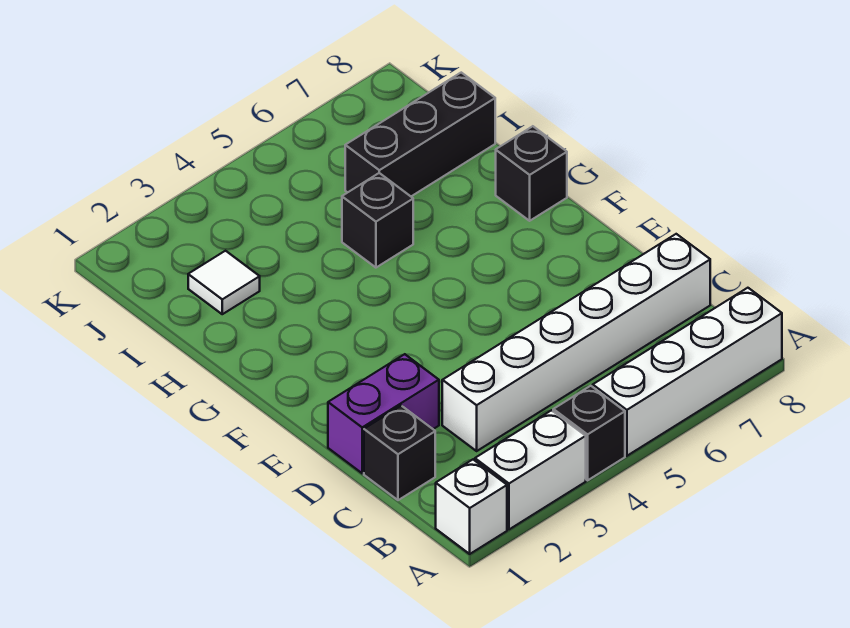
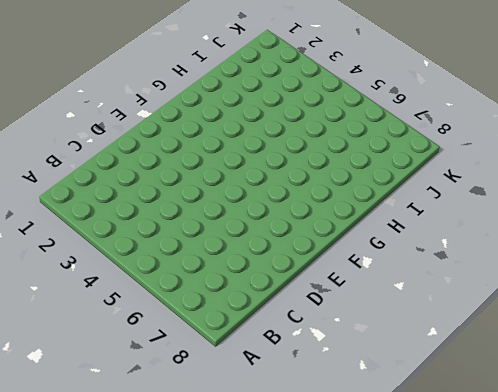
none -> white brick A1 level 1
none -> white brick A2:A3 level 1

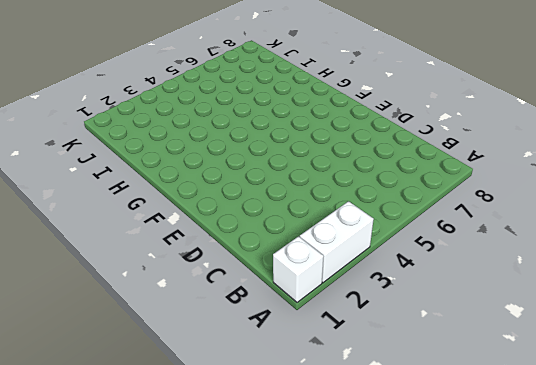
none -> black brick A4 level 1
none -> white brick A5:A8 level 1

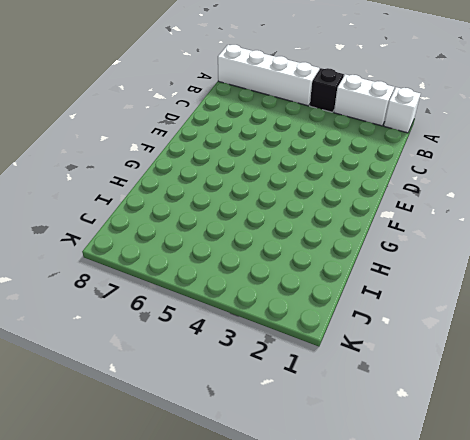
none -> black brick C1 level 1
none -> white brick C3:C8 level 1

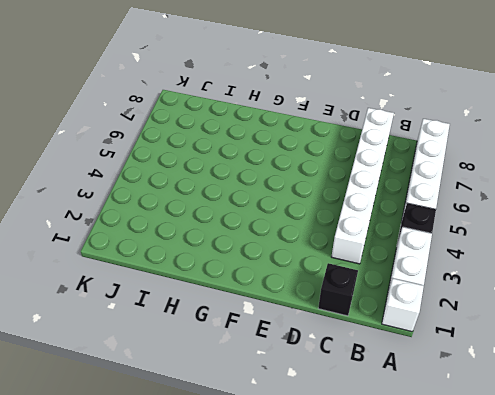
none -> purple brick D1:D2 level 1
none -> black brick G8 level 1

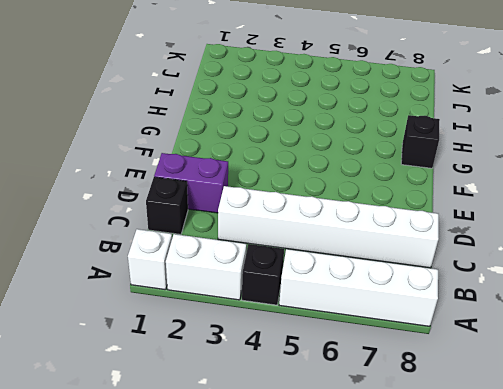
none -> black brick H5 level 1
none -> white tile I2 level 1

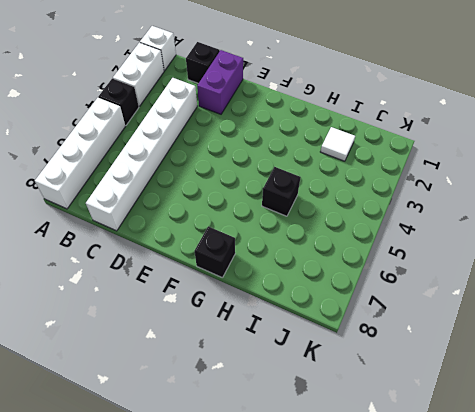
none -> black brick I6:I8 level 1

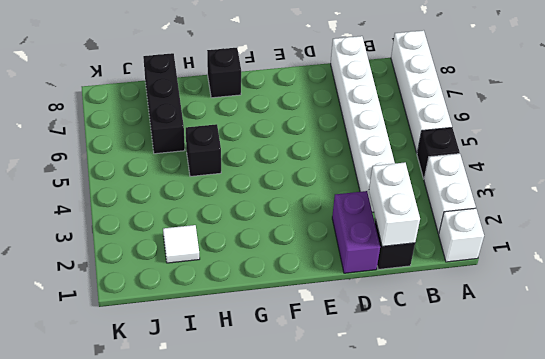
white brick C1:C2 level 2 -> none

